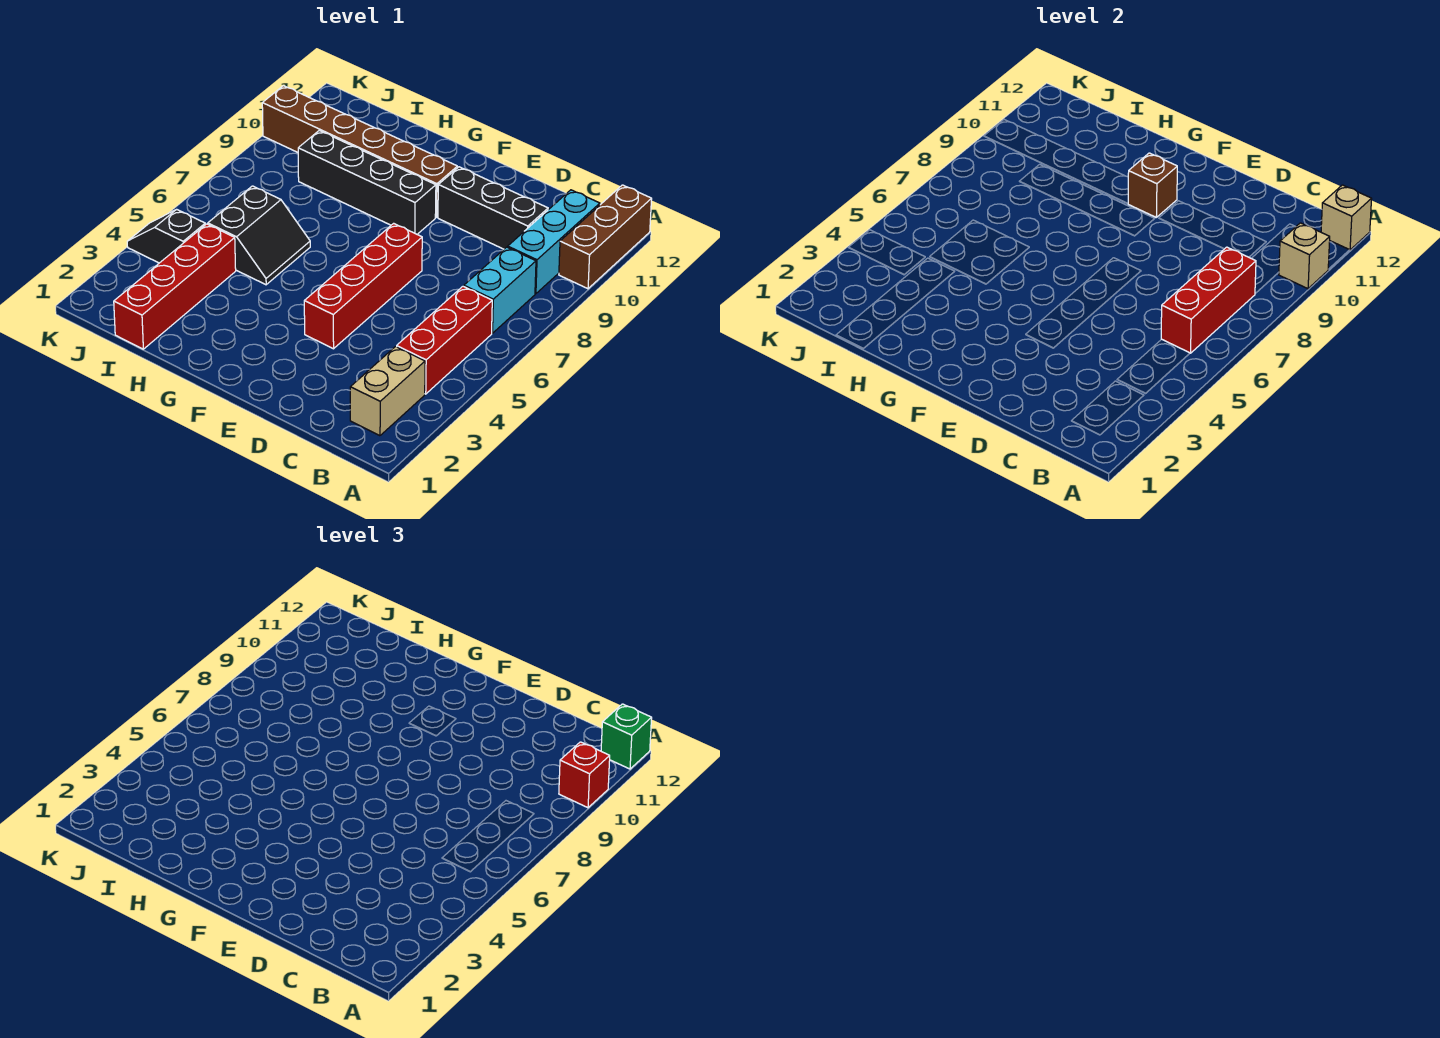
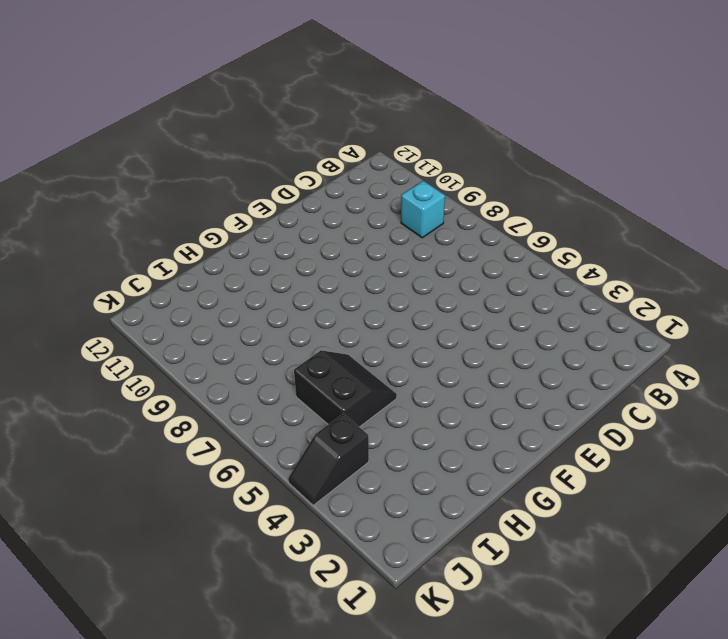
cyan brick B9 level 1 -> cyan brick B9:B11 level 1
none -> brown brick A10:A12 level 1
none -> tan brick B2:B3 level 1
none -> red brick B4:B6 level 1

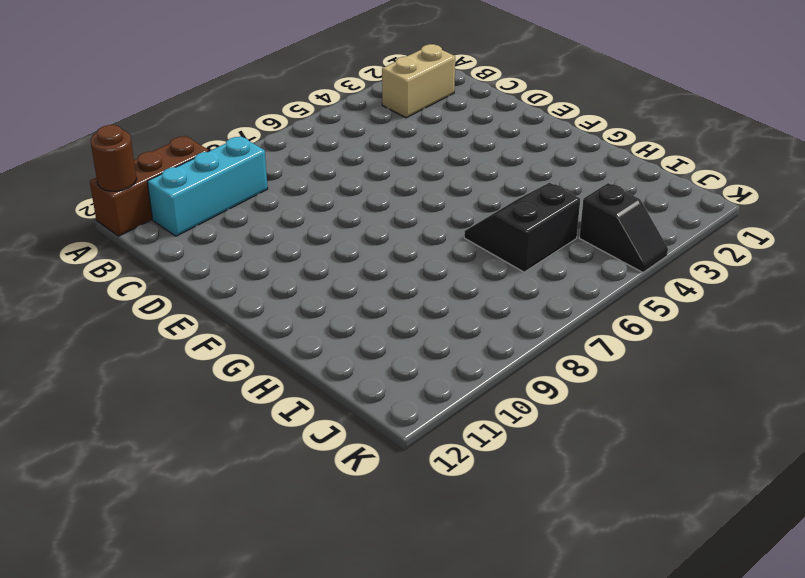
brown round brick A12 level 2 -> tan brick A12 level 2
none -> red brick B4:B6 level 1
none -> cyan brick B7:B8 level 1
none -> black brick C10:E10 level 1

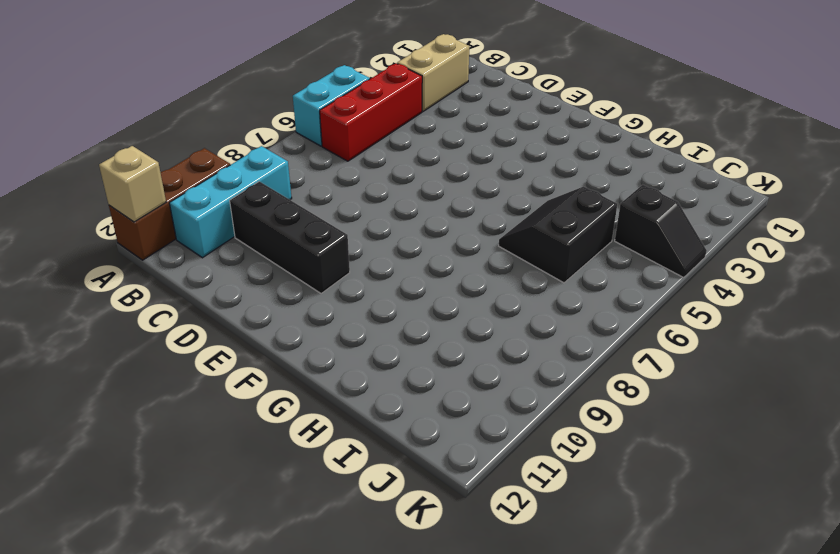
cyan brick A5:A6 level 1 -> cyan brick B7:B8 level 1
none -> red brick E4:E7 level 1
none -> black brick F9:I9 level 1
none -> brown brick F10:K10 level 1

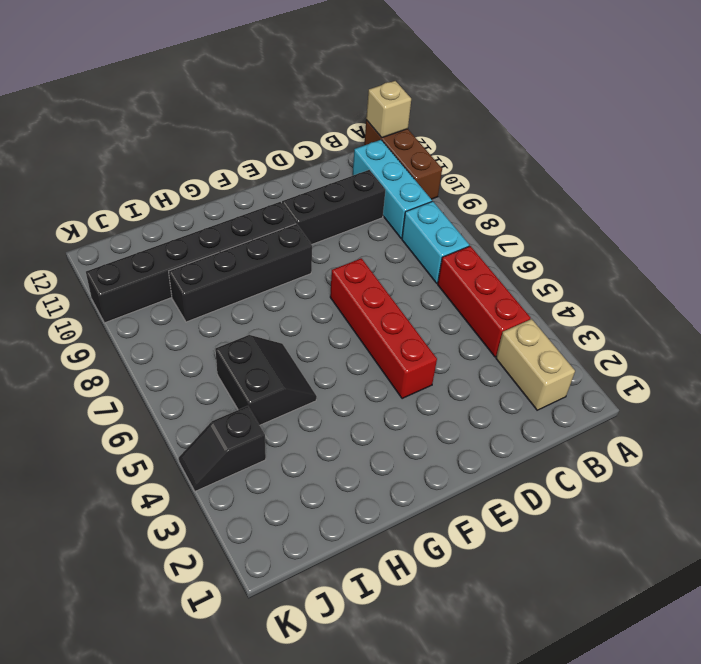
black brick F10:K10 level 1 -> brown brick F10:K10 level 1
none -> red brick I1:I4 level 1
none -> tan brick A10 level 2
none -> red brick B6:B8 level 2

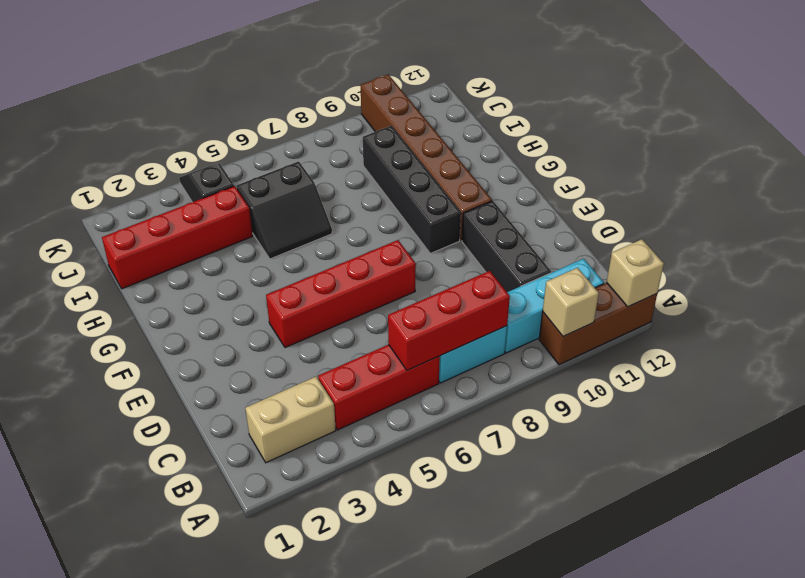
none -> brown brick F10 level 2
none -> red brick A10 level 3
none -> green brick A12 level 3

